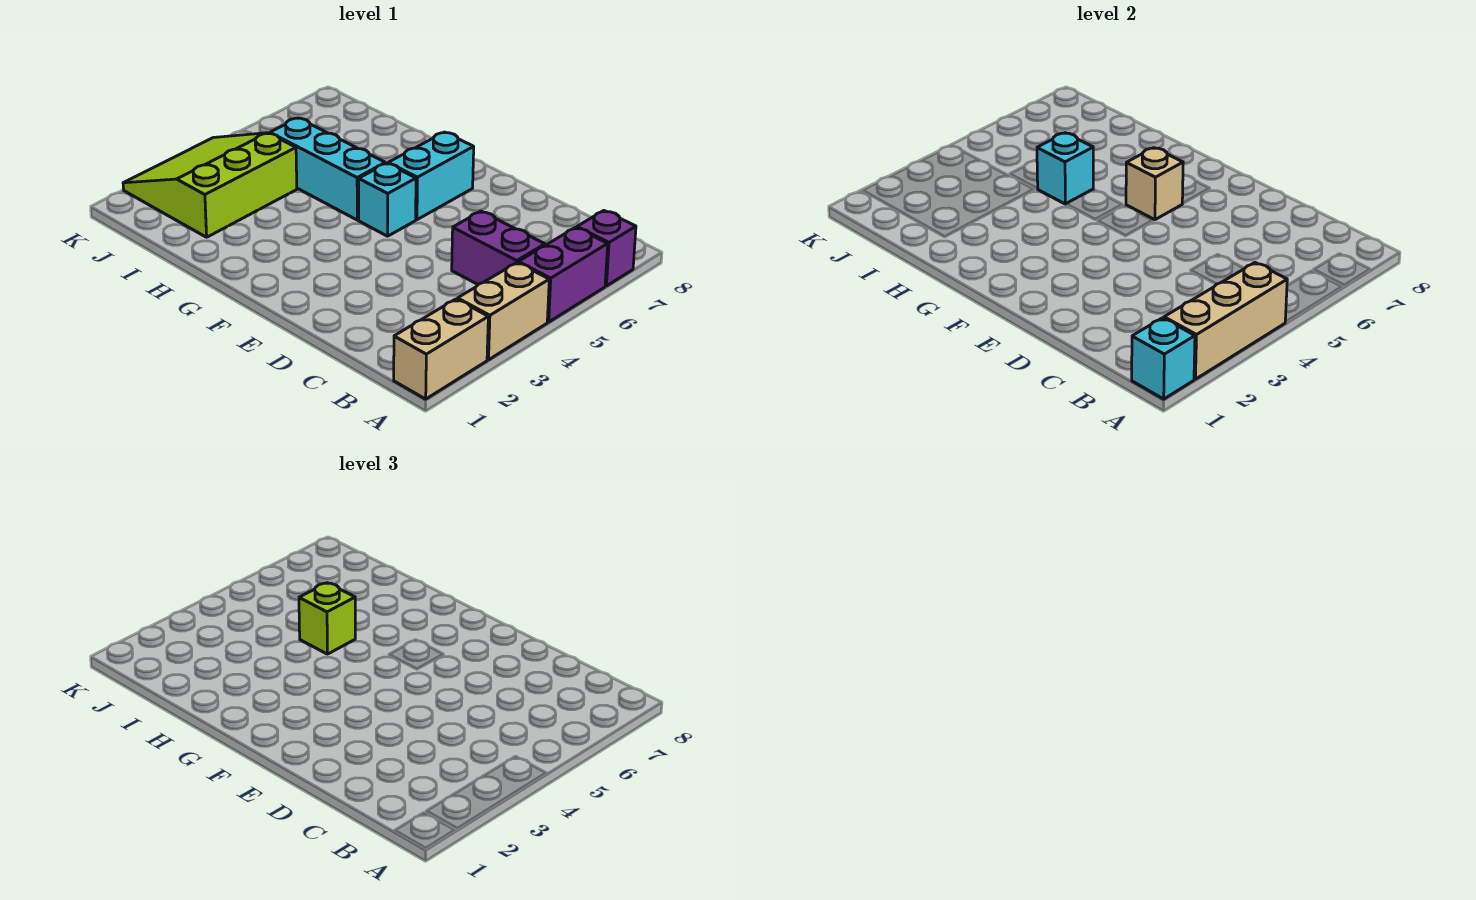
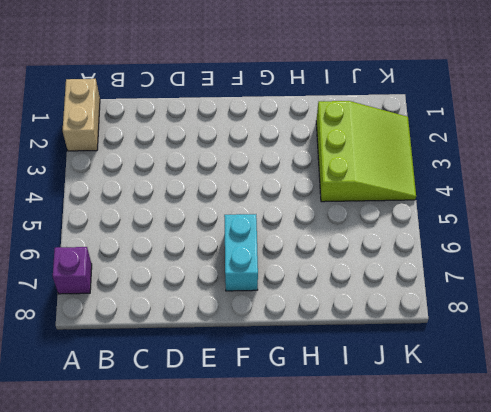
none -> tan brick A3:A4 level 1
none -> purple brick A5:A6 level 1
none -> purple brick B5:C5 level 1

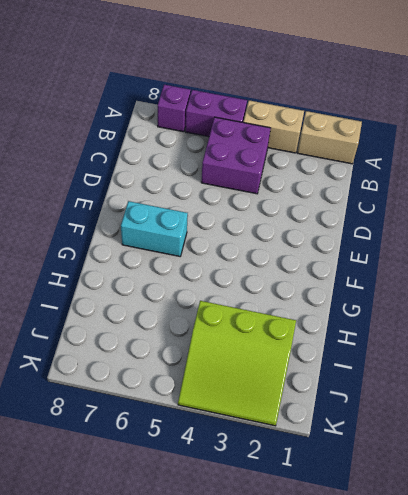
purple brick B4:C5 level 1 -> purple brick B5:C5 level 1
none -> cyan brick F5 level 1
none -> cyan brick G5:I5 level 1
none -> cyan brick A1 level 2

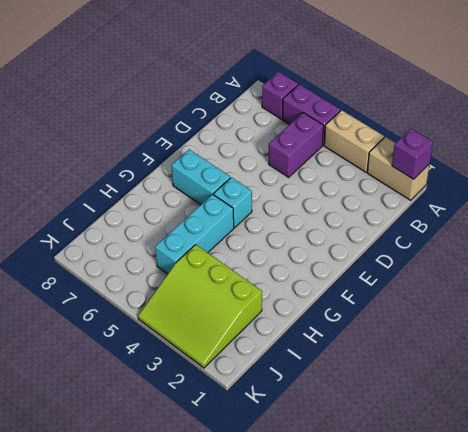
purple brick A1 level 2 -> cyan brick A1 level 2
none -> tan brick A2:A4 level 2
none -> tan brick F6 level 2
none -> cyan brick H5 level 2

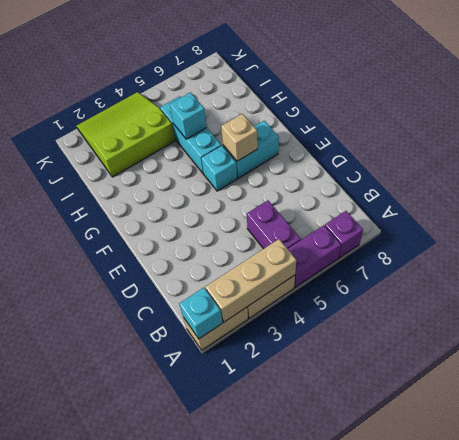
none -> lime brick H5 level 3

